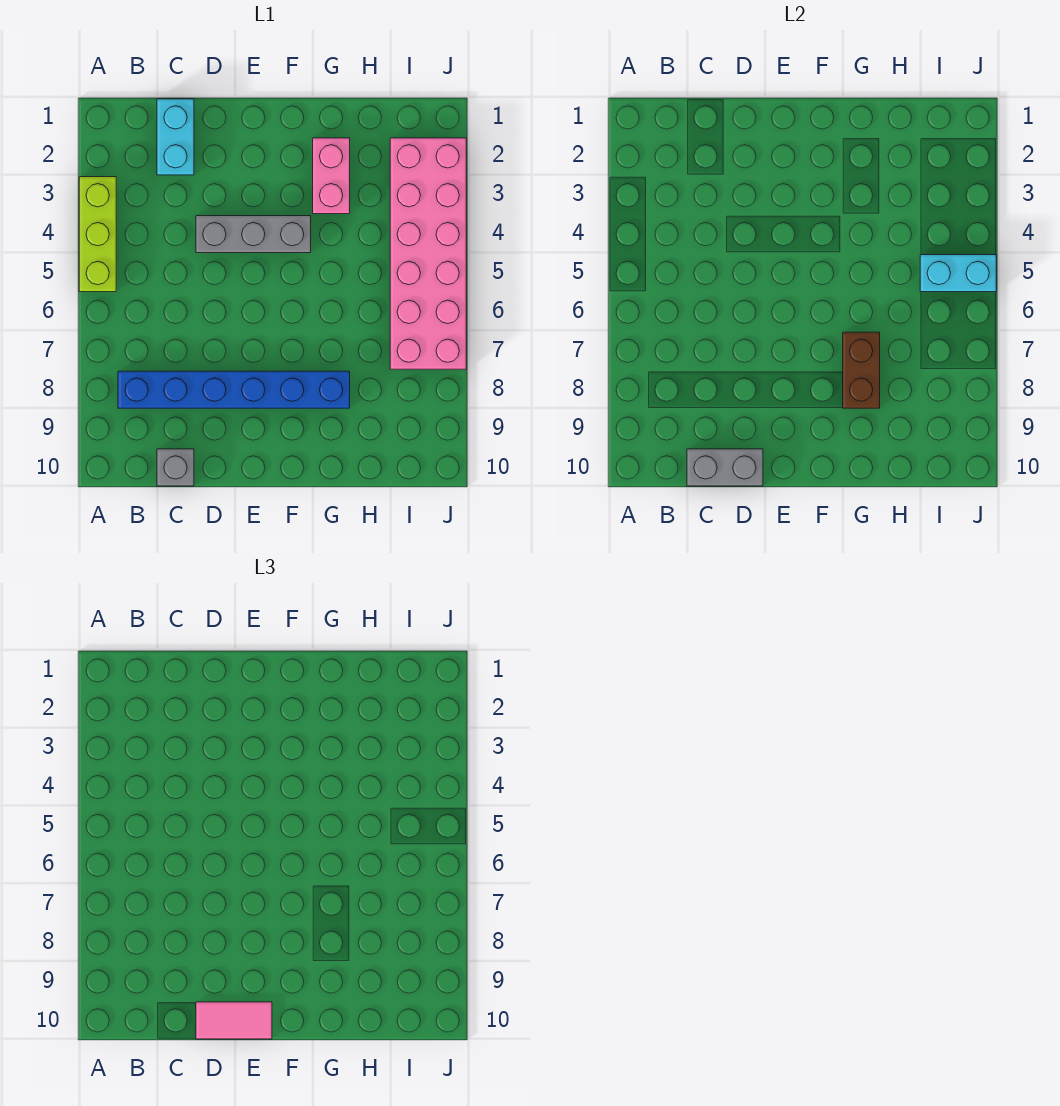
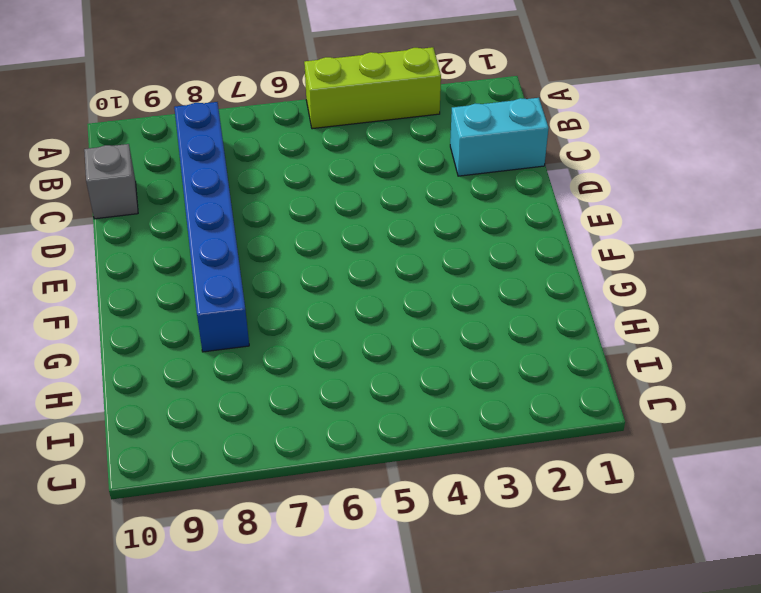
none -> grey brick D4:F4 level 1
none -> pink brick G2:G3 level 1

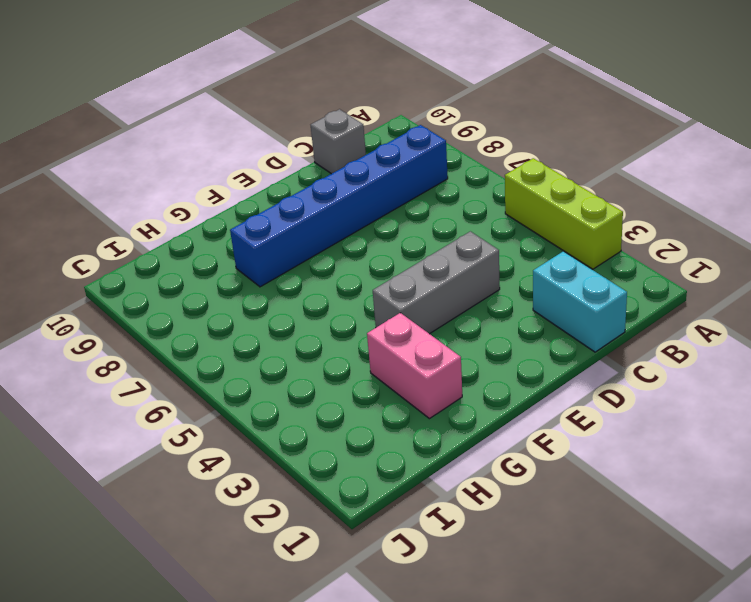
none -> pink brick I2:J7 level 1
none -> grey brick C10:D10 level 2

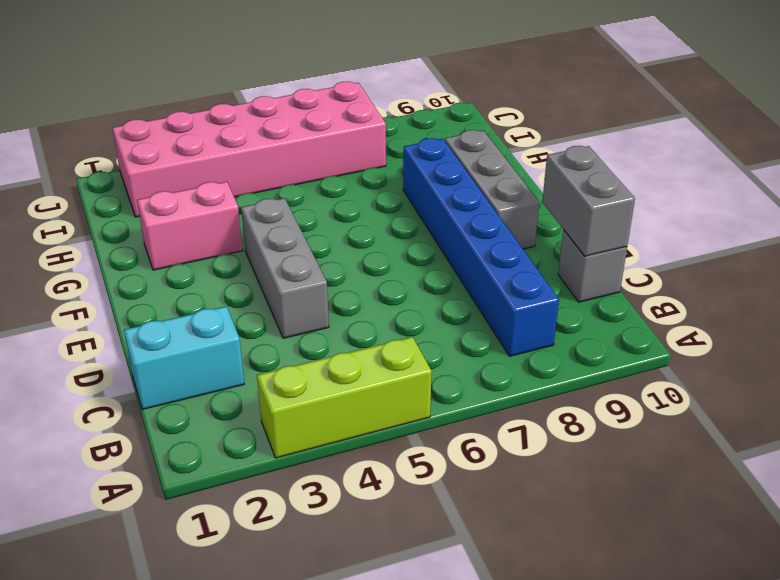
grey brick E9:G9 level 1 -> none
none -> brown brick G7:G8 level 2
none -> cyan brick I5:J5 level 2

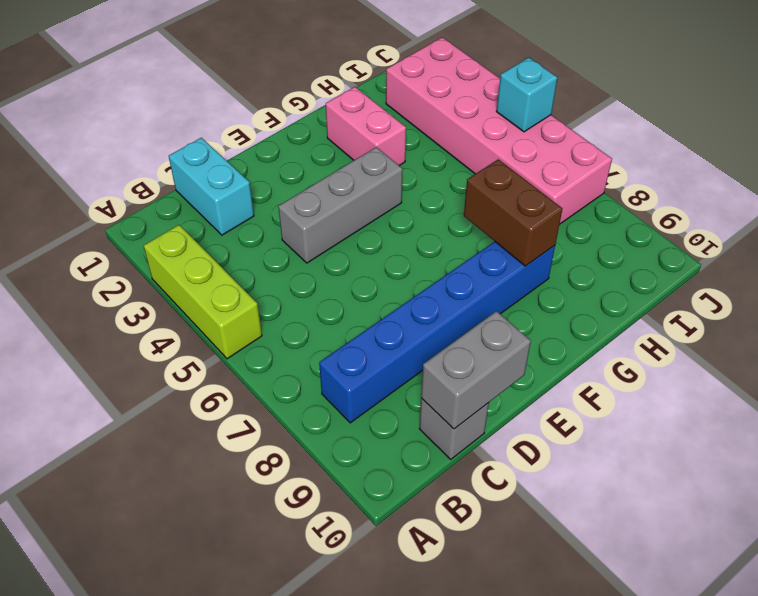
cyan brick J5 level 2 -> cyan brick I5:J5 level 2
none -> pink tile D10:E10 level 3

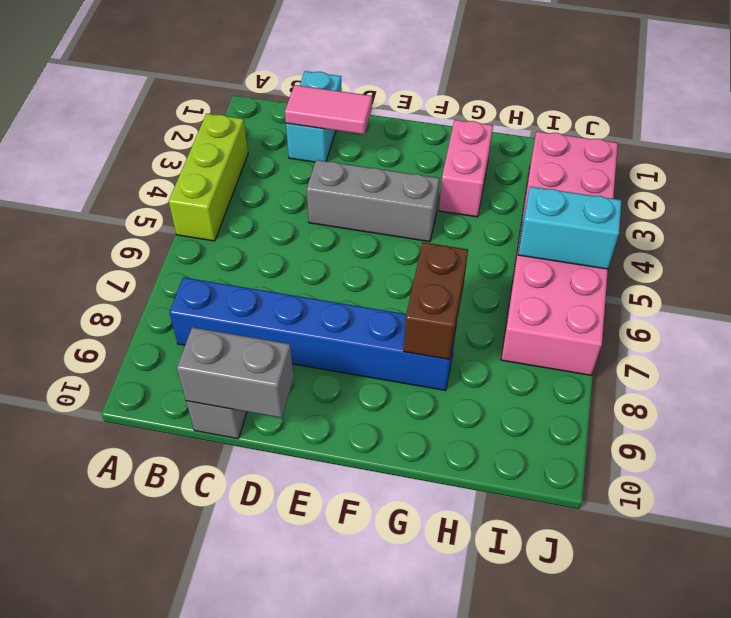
pink tile C2:D2 level 2 -> pink tile D10:E10 level 3

